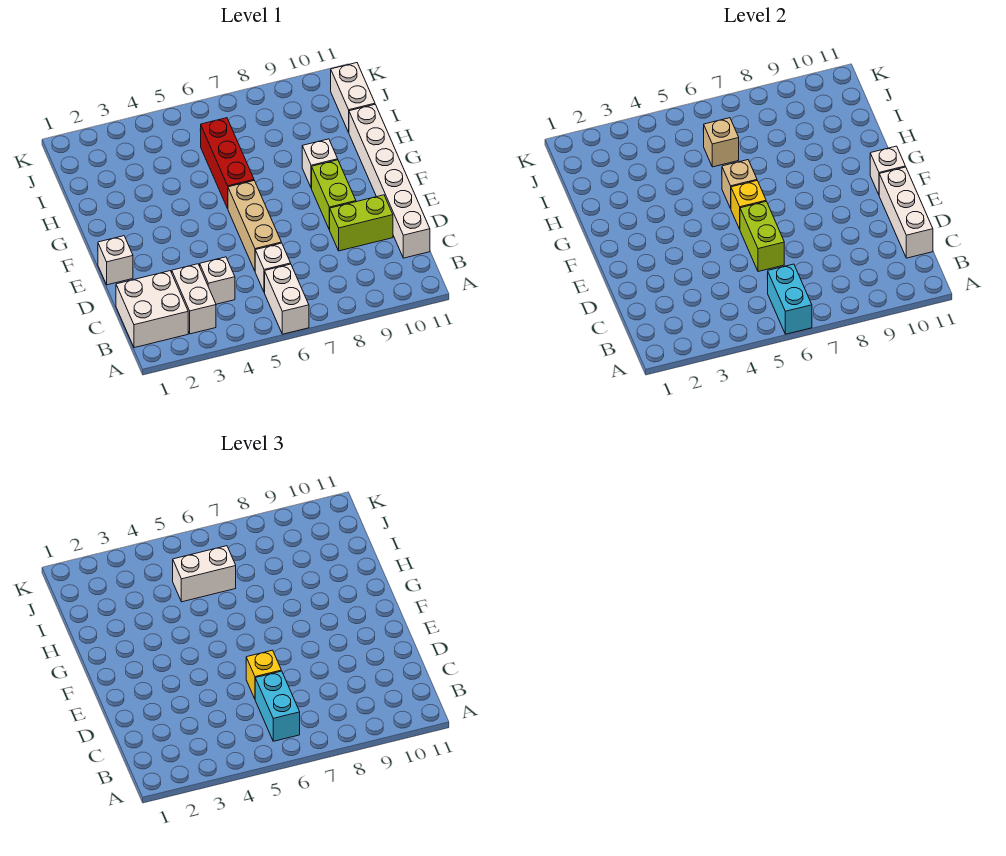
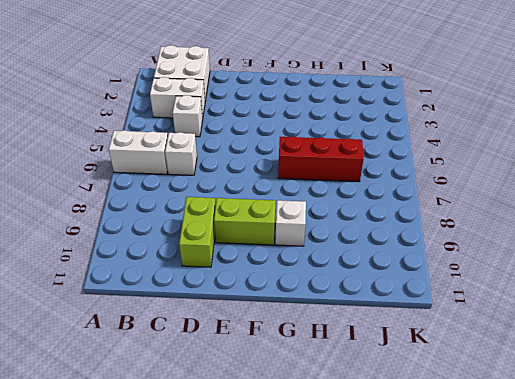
none -> white brick C11:H11 level 1
none -> tan brick D6:F6 level 1
none -> white brick E1 level 1

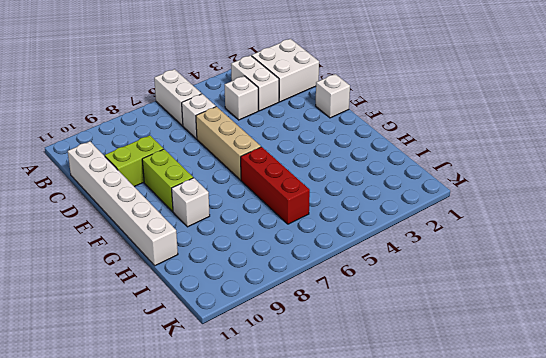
none -> white brick I11:J11 level 1
none -> cyan brick A6:B6 level 2
none -> white brick C11:E11 level 2

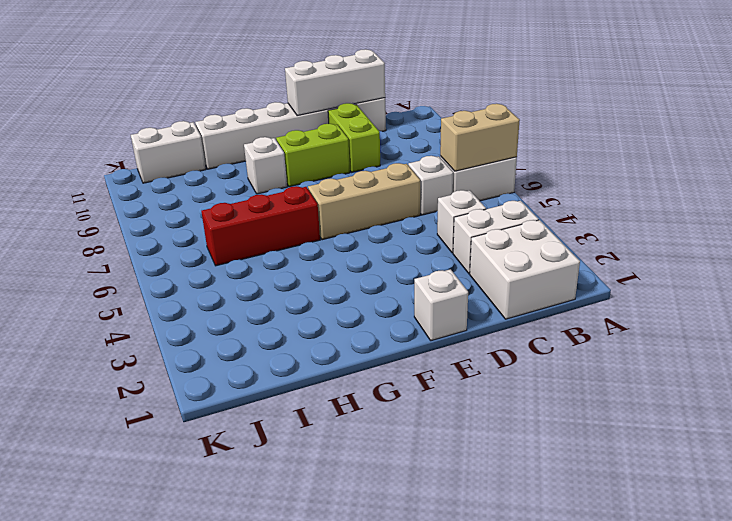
tan brick A6:B6 level 2 -> cyan brick A6:B6 level 2
none -> lime brick D6:E6 level 2
none -> yellow brick F6 level 2
none -> white brick F11 level 2

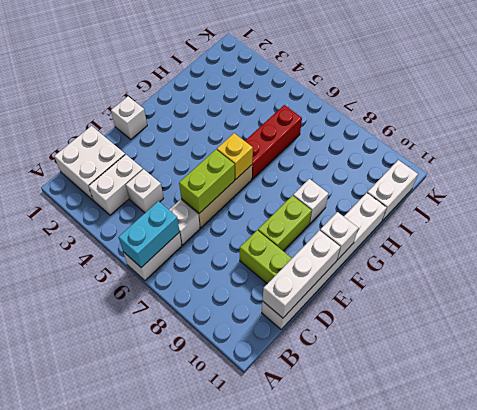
none -> tan brick G6 level 2
none -> tan brick I6 level 2
none -> cyan brick B6:C6 level 3

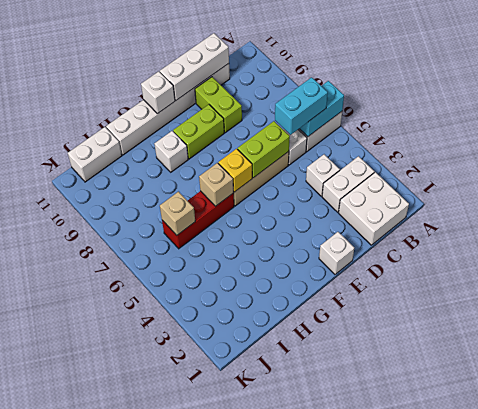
none -> yellow brick D6 level 3
none -> white brick I5:I6 level 3

